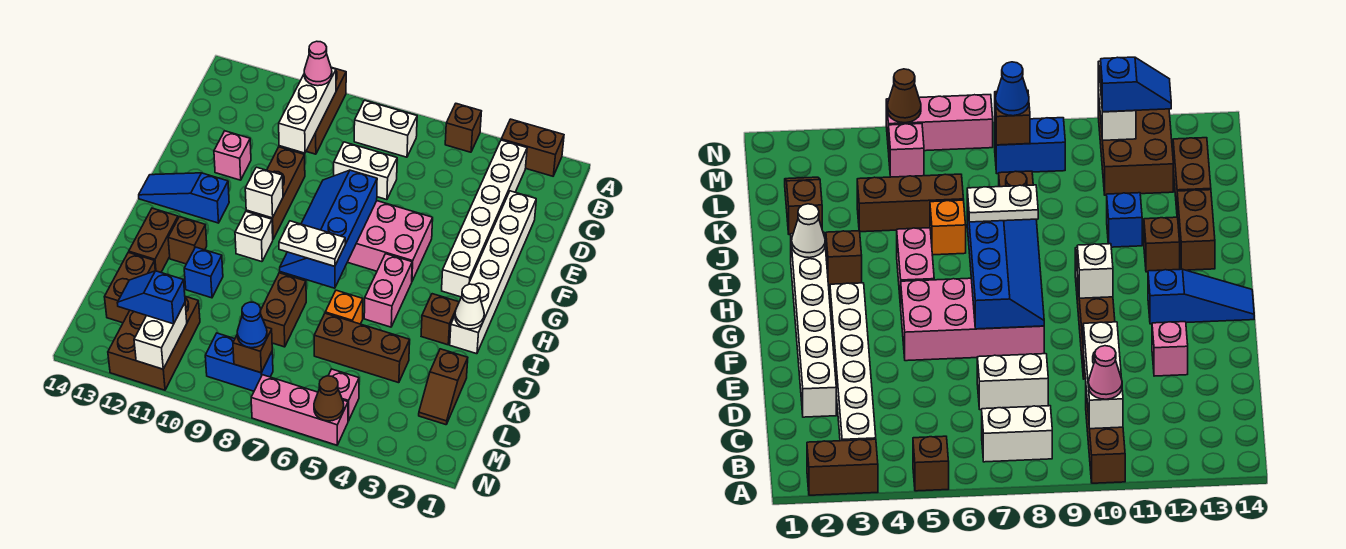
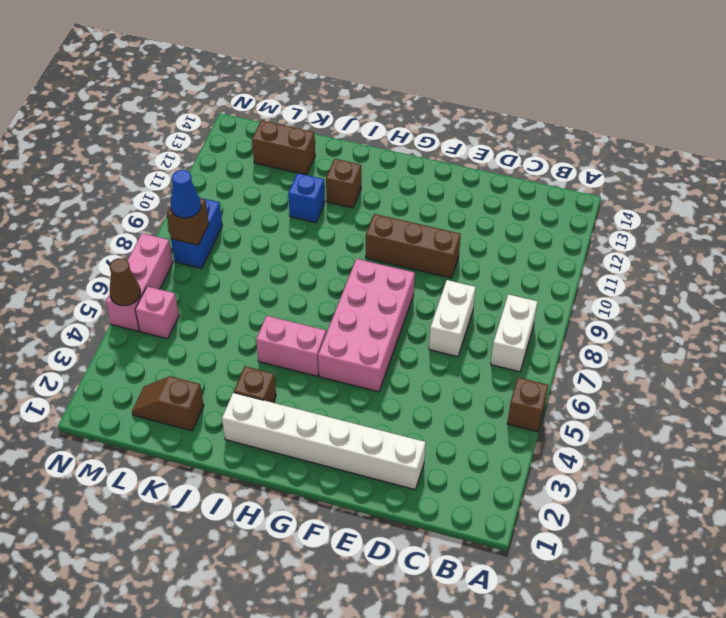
none -> brown brick A2:A3 level 1
none -> brown brick A10:C10 level 1
none -> white brick B3:G3 level 1
none -> pink brick E12 level 1

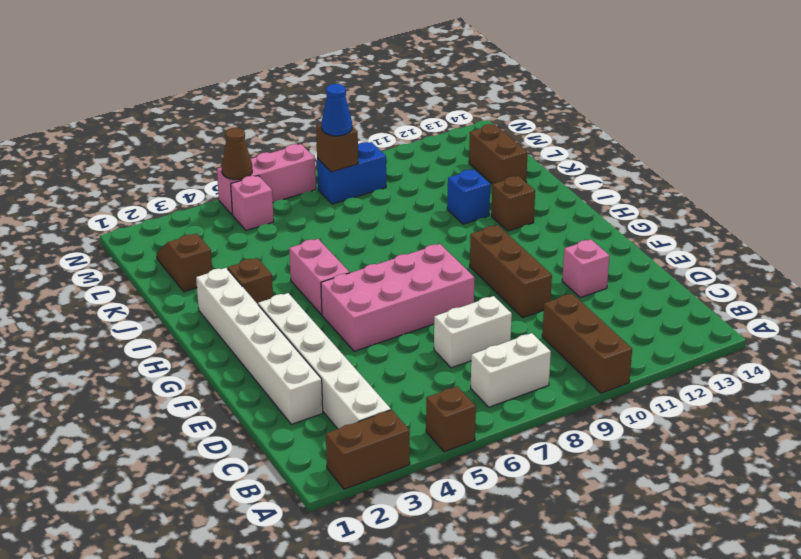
none -> blue slope G12:G14 level 1 top 12
none -> white brick H10 level 1
none -> brown brick I13:J13 level 1
none -> orange brick J6 level 1

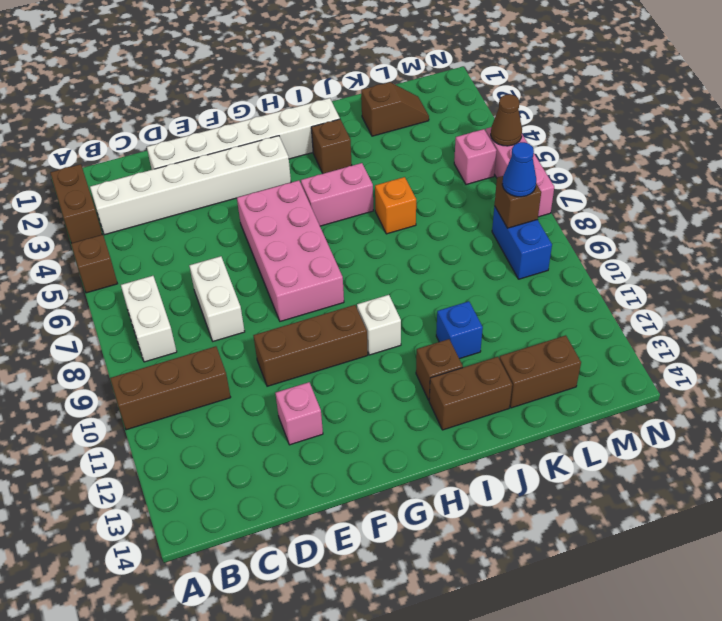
none -> blue slope G12:G14 level 1 top 12
none -> brown brick J8:K8 level 1
none -> brown brick K4:K6 level 1
none -> brown brick L11:N12 level 1

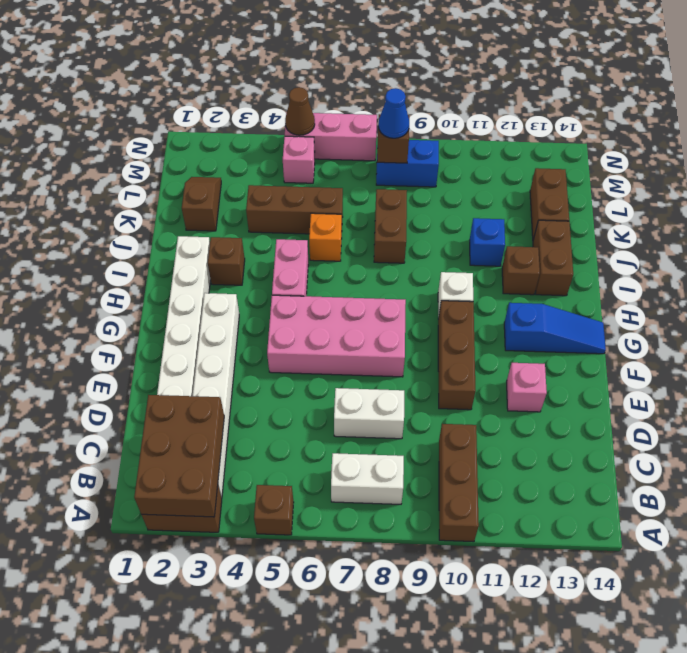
brown brick A2:C3 level 2 -> brown brick L11:N12 level 1
none -> white brick B10:D10 level 2
none -> blue slope F7:I8 level 2 top 7
none -> white brick G10 level 2
none -> white cone I2 level 2

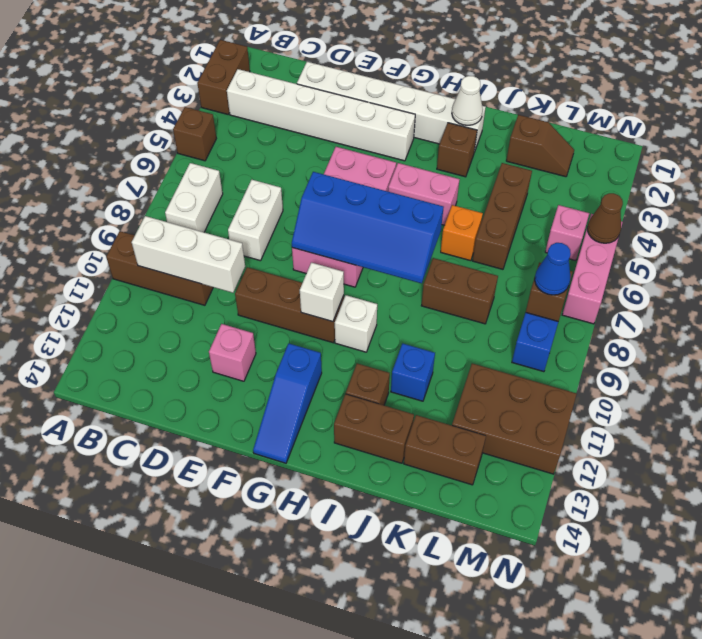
none -> white brick M11:N11 level 2
none -> pink cone B10 level 3
none -> white plate I7:I8 level 3
none -> blue slope M11:M12 level 3 top 11

